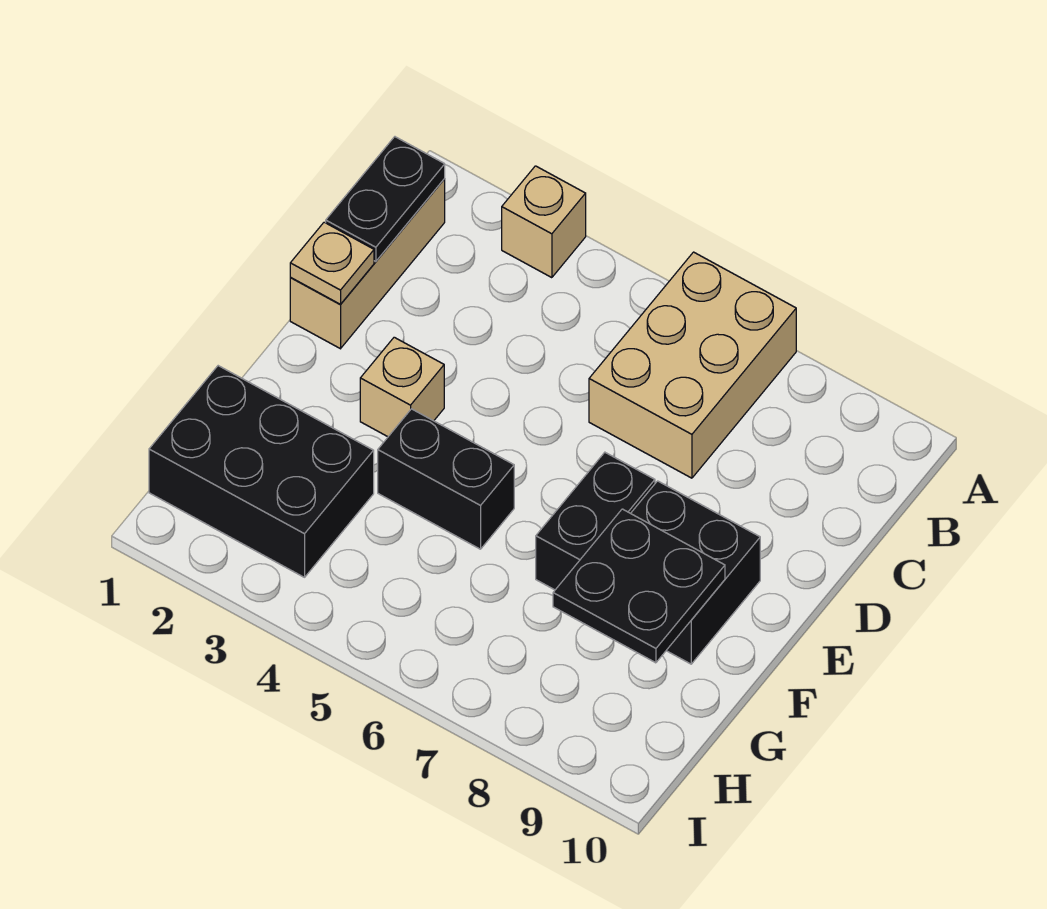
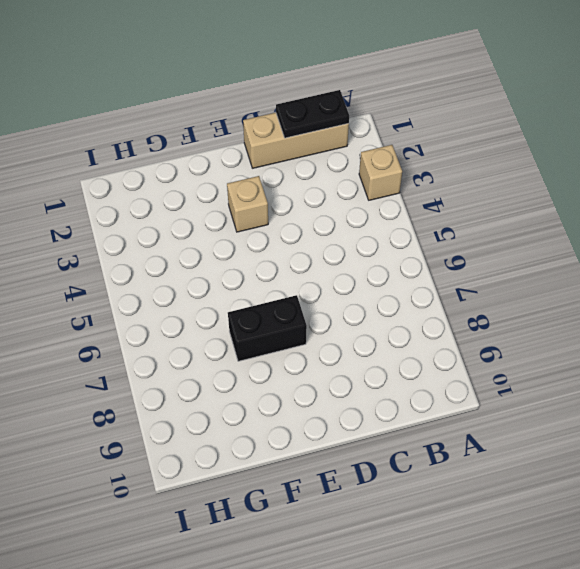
none -> tan brick A6:C7 level 1
none -> black brick E8:F9 level 1

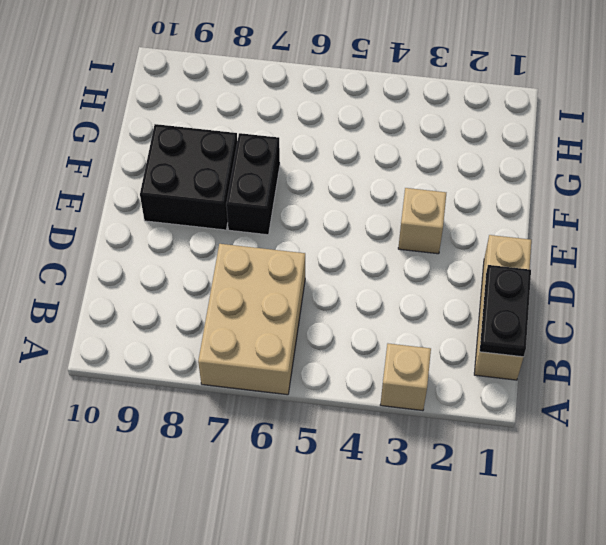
none -> black brick F4:F5 level 1
none -> black brick G1:H3 level 1

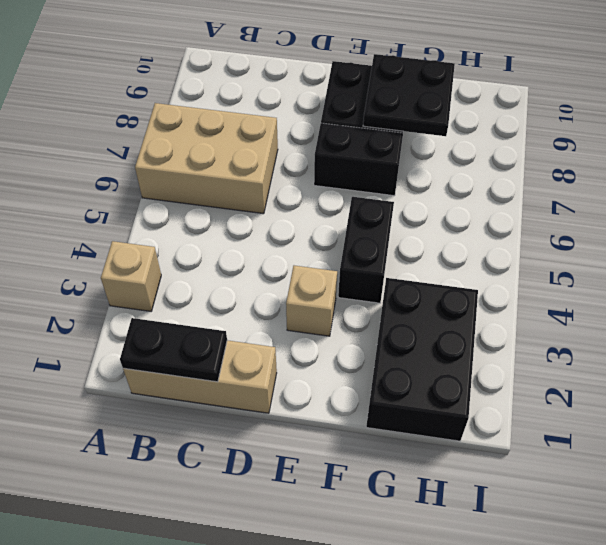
none -> tan plate D1 level 2

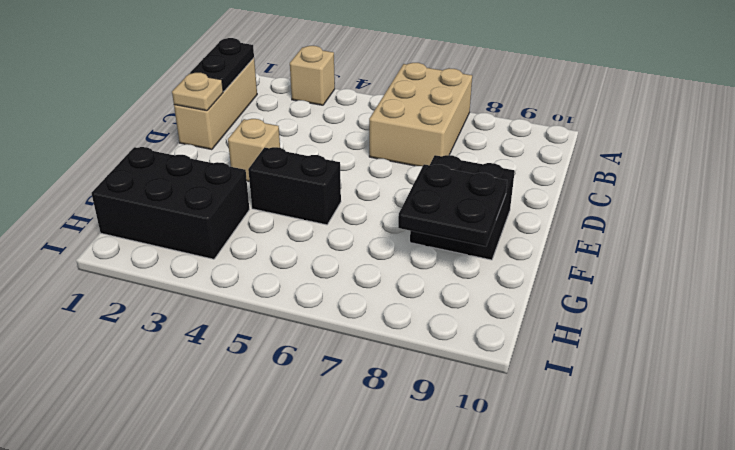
none -> black brick E7:F7 level 1

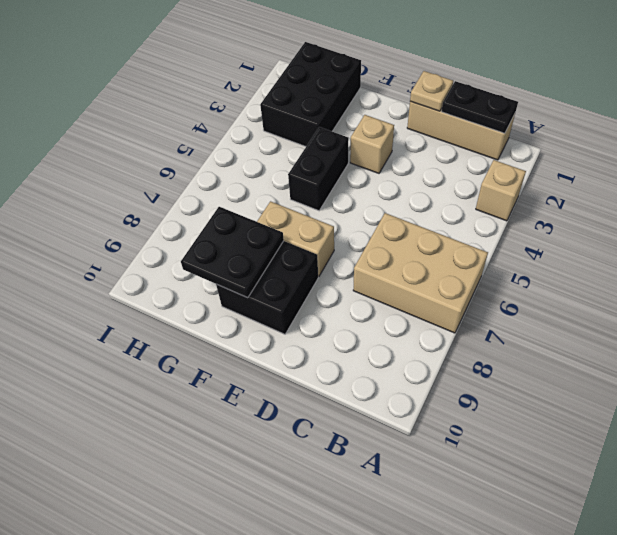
tan brick E7:F7 level 1 -> black brick E7:F7 level 1

